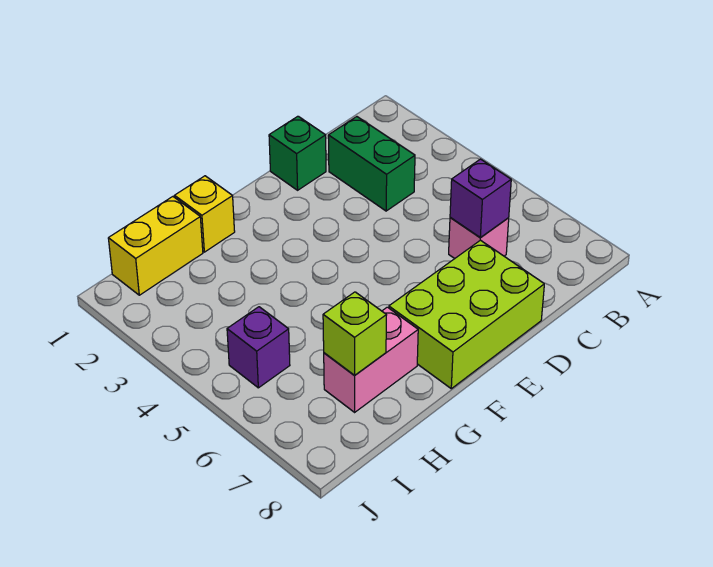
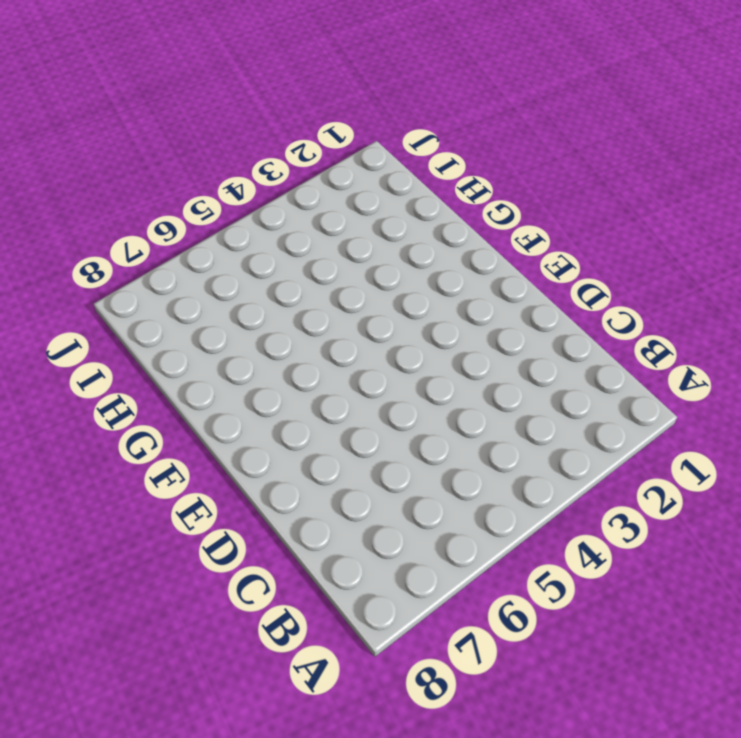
none -> green brick C2:C3 level 1
none -> pink brick C6 level 1

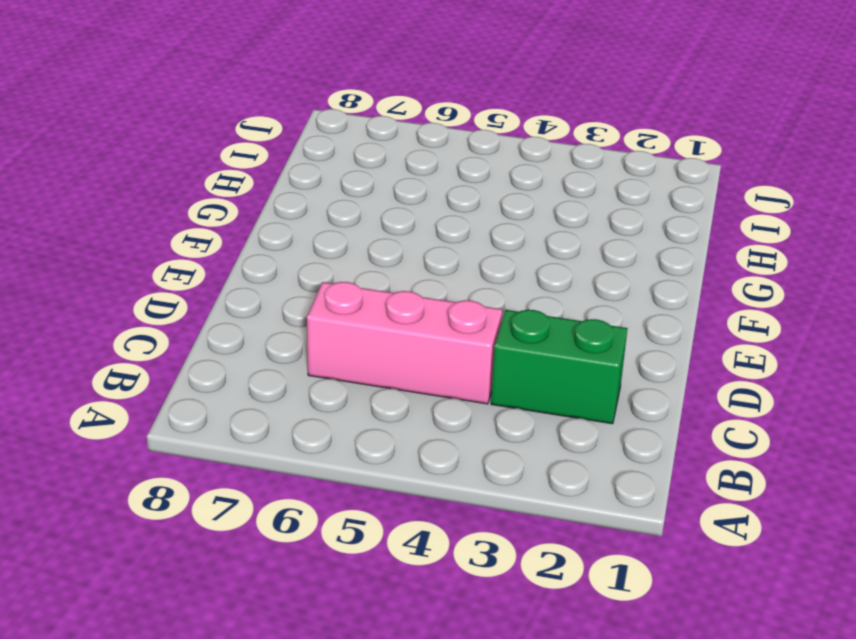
pink brick C4:C6 level 1 -> pink brick C6 level 1
none -> green brick D1 level 1
none -> lime brick D7:F8 level 1

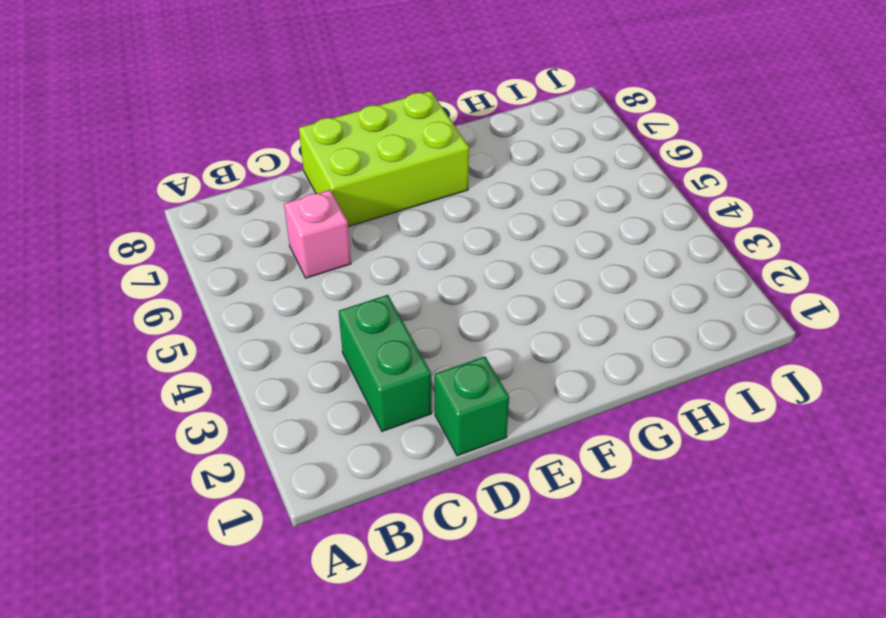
none -> yellow brick G1 level 1
none -> pink brick G7:H7 level 1

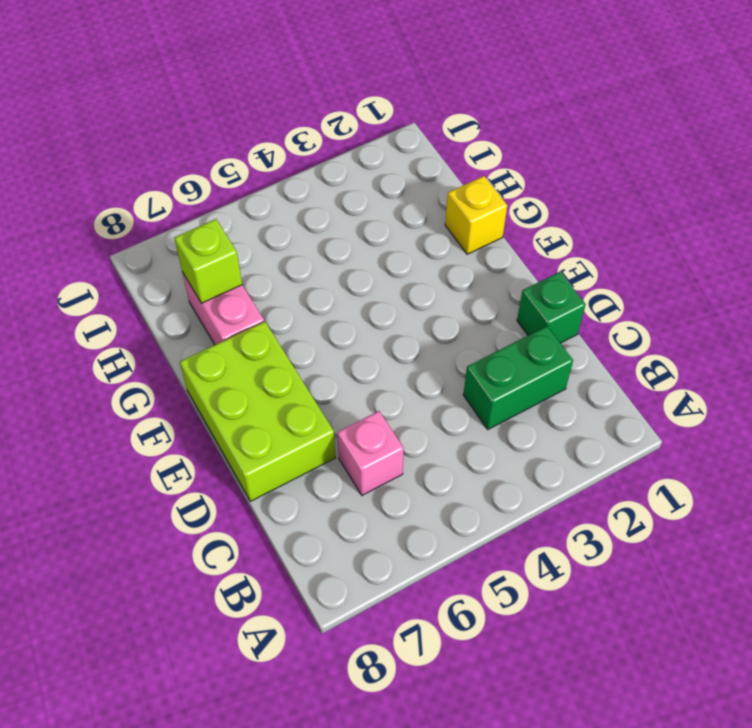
none -> yellow brick H1:I1 level 1
none -> purple brick I5 level 1

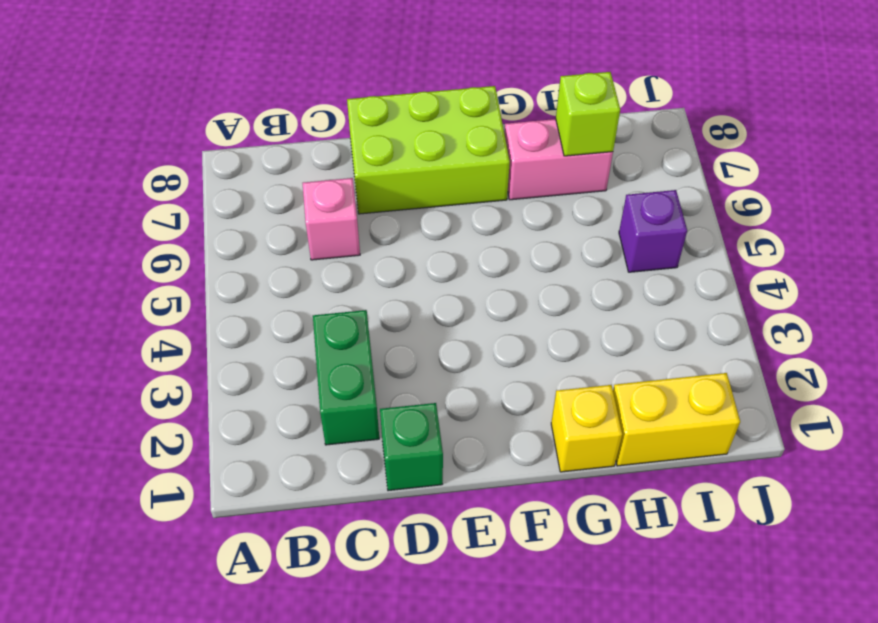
none -> purple brick C6 level 2

